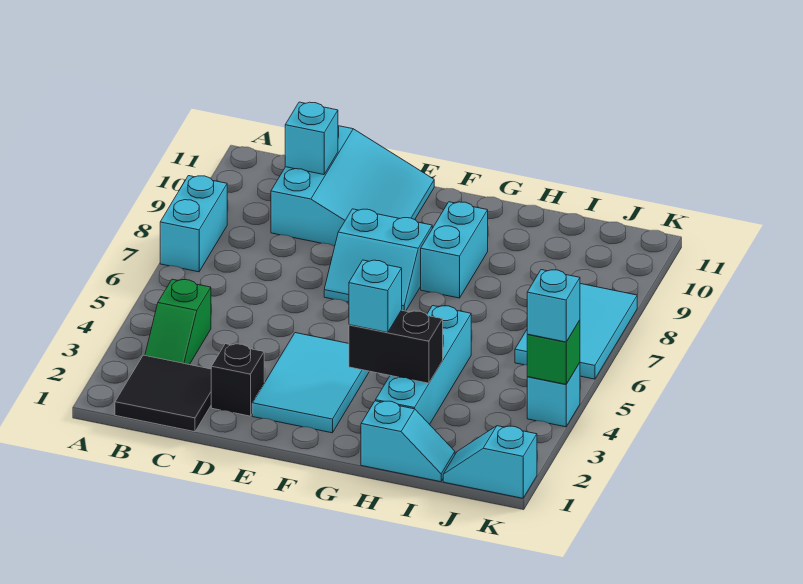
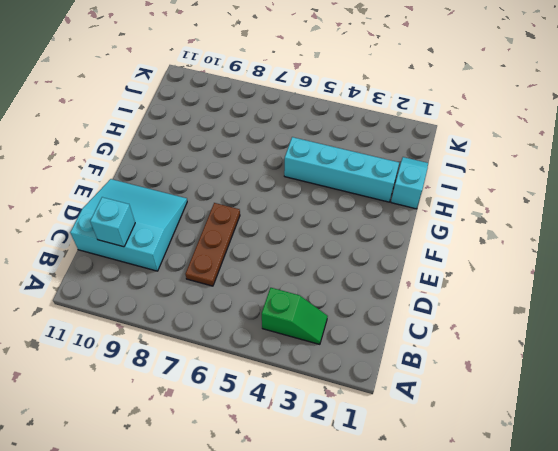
brown plate C7:E7 level 1 -> cyan slope E7:F8 level 1 top 8
none -> cyan brick A7:A8 level 1
none -> black tile B1:C2 level 1
none -> black brick D2 level 1

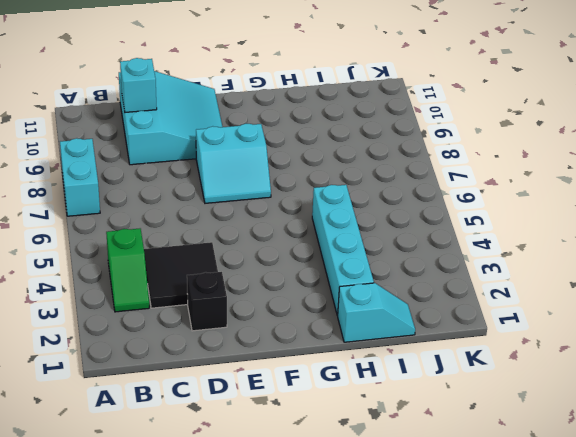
black tile C3:D4 level 1 -> black tile B1:C2 level 1
none -> cyan tile E2:F4 level 1
none -> cyan brick G8:G9 level 1
none -> cyan slope J1:K1 level 1 top K

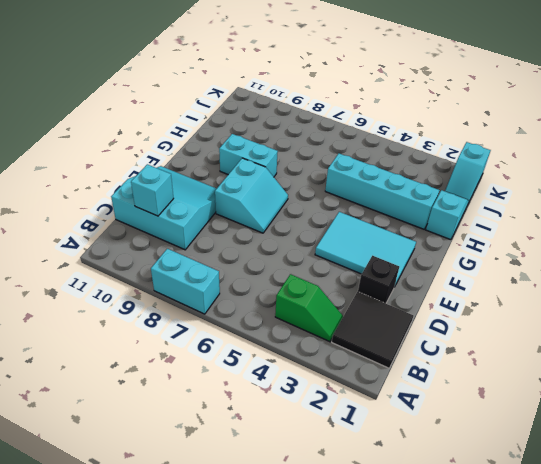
none -> cyan tile J6:K8 level 1
none -> cyan brick K4 level 1
none -> black brick G3:H3 level 2

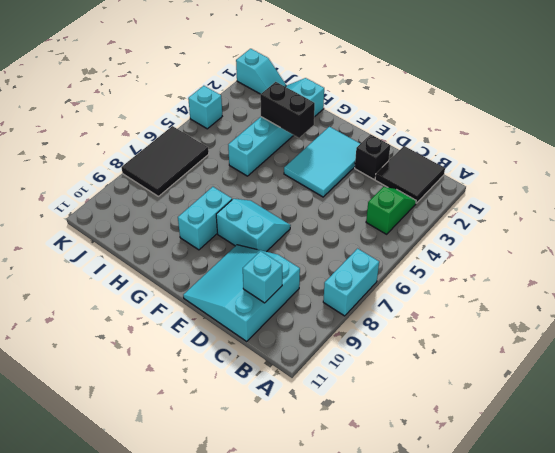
black tile J6:K8 level 1 -> cyan tile J6:K8 level 1
none -> green brick K4 level 2
none -> cyan brick G3 level 3
none -> cyan brick K4 level 3

